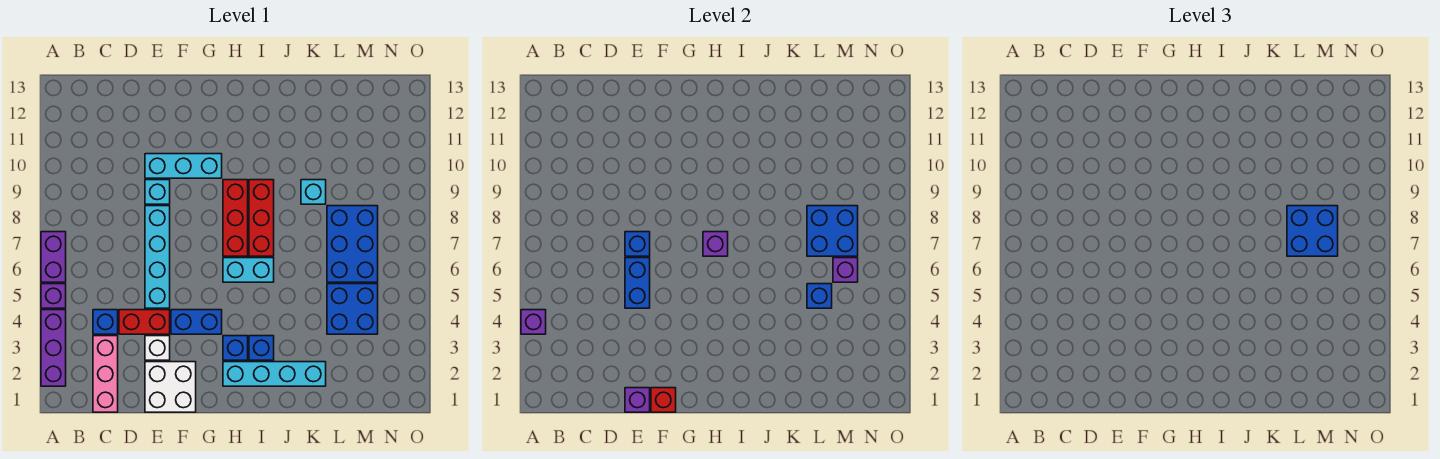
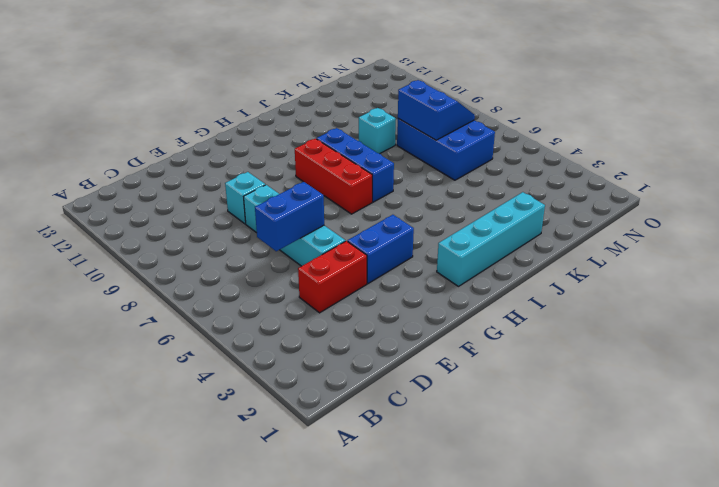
blue brick D6:E6 level 2 -> blue brick E5:E6 level 2
blue brick I7:I9 level 1 -> red brick I7:I9 level 1
blue slope L7:M8 level 2 top L -> blue brick L7:M8 level 2
none -> purple brick A2:A4 level 1
none -> purple brick A5 level 1
none -> purple brick A6:A7 level 1
none -> pink brick C1:C3 level 1

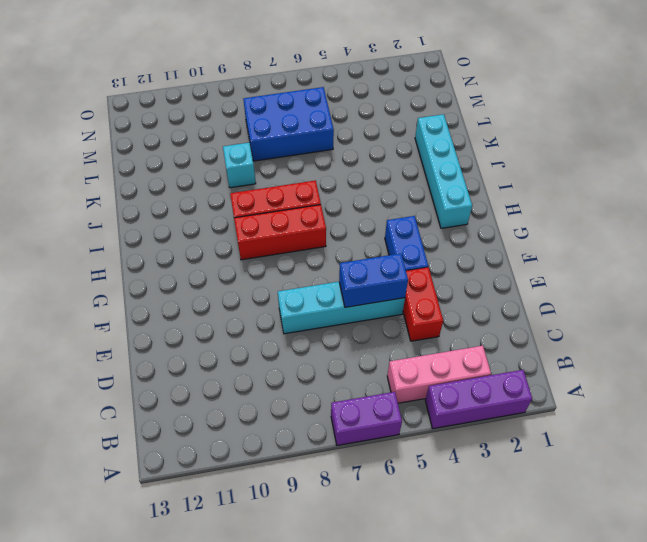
pink brick B3:B5 level 1 -> pink brick C1:C3 level 1
none -> purple brick A5 level 1
none -> blue brick C4 level 1
none -> white brick E1:F2 level 1
none -> white brick E3 level 1

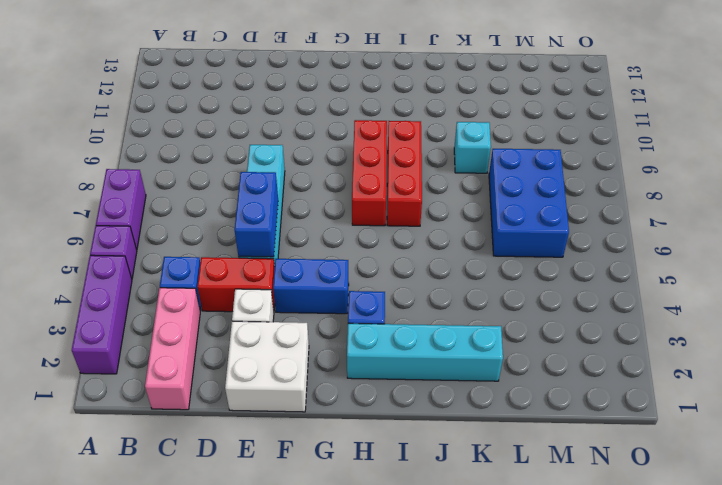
none -> cyan brick E9 level 1
none -> cyan brick E10:G10 level 1
none -> cyan brick H6:I6 level 1
none -> blue brick I3 level 1

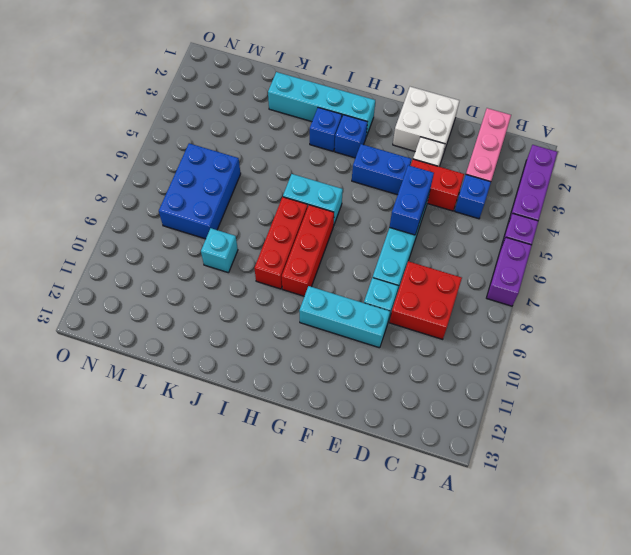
red brick C8:D9 level 1 -> none
none -> blue brick L4:M5 level 1
none -> purple brick A4 level 2
none -> purple brick E1 level 2
none -> blue brick E7 level 2

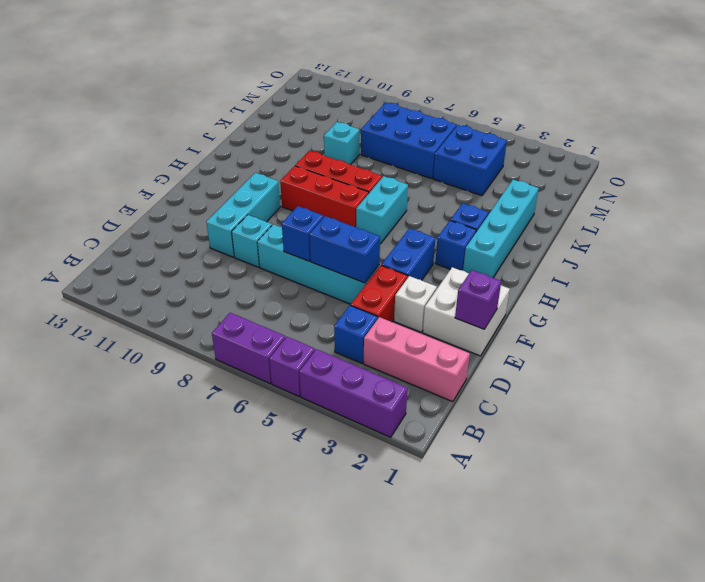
none -> purple brick A4 level 2
none -> red brick F1 level 2
none -> purple brick H7 level 2
none -> blue brick L5 level 2

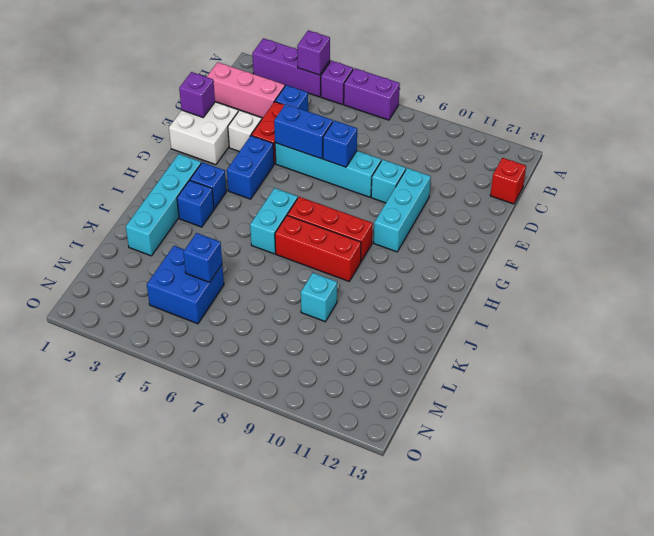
red brick C13 level 1 -> red brick F1 level 2
none -> blue brick L6:M8 level 1
none -> purple brick H7 level 2
none -> blue brick L7:M8 level 2
none -> purple brick M6 level 2

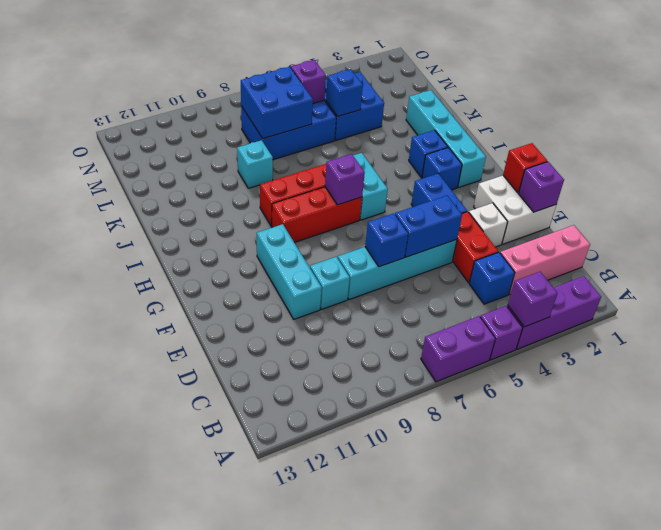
none -> blue brick L7:M8 level 3

